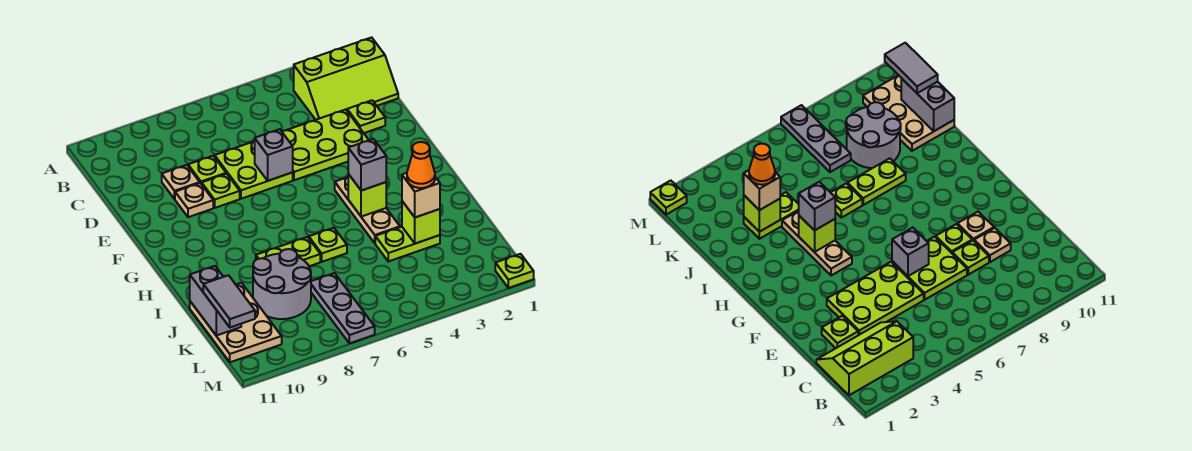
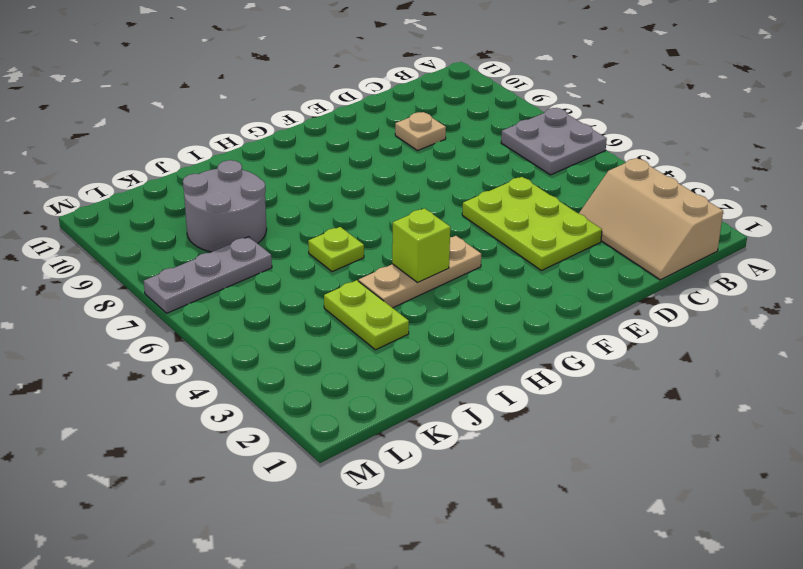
grey plate A6:B7 level 1 -> none
tan slope B1:C3 level 1 top B -> lime slope B1:C3 level 1 top B
none -> lime plate D2 level 1
none -> lime plate D6:E7 level 1
none -> lime plate D8 level 1

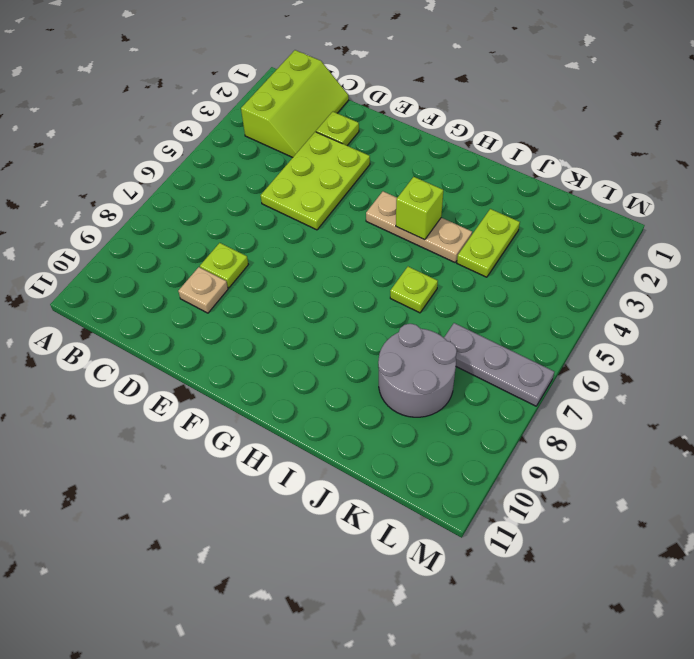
none -> lime plate D6:E7 level 1
none -> lime plate E8 level 1
none -> tan plate E9 level 1

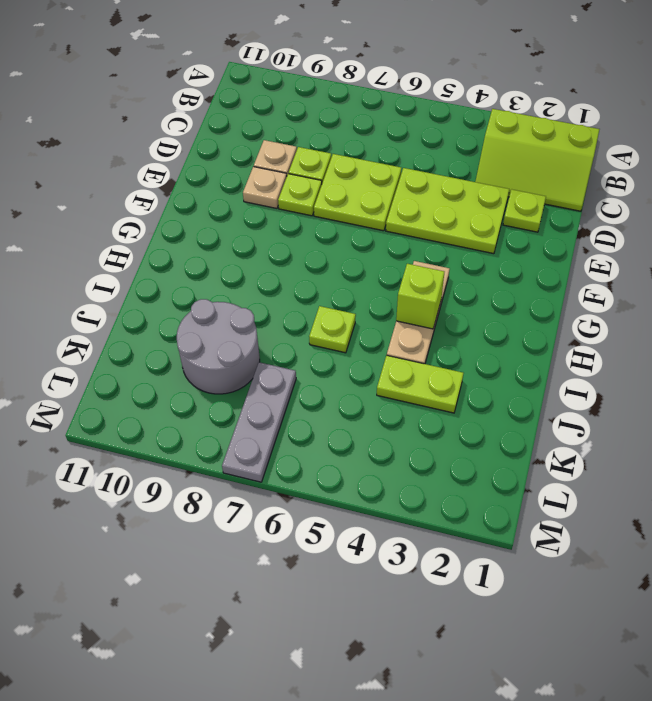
none -> lime plate I7:I8 level 1
none -> tan plate J10:L11 level 1
none -> lime plate M1 level 1

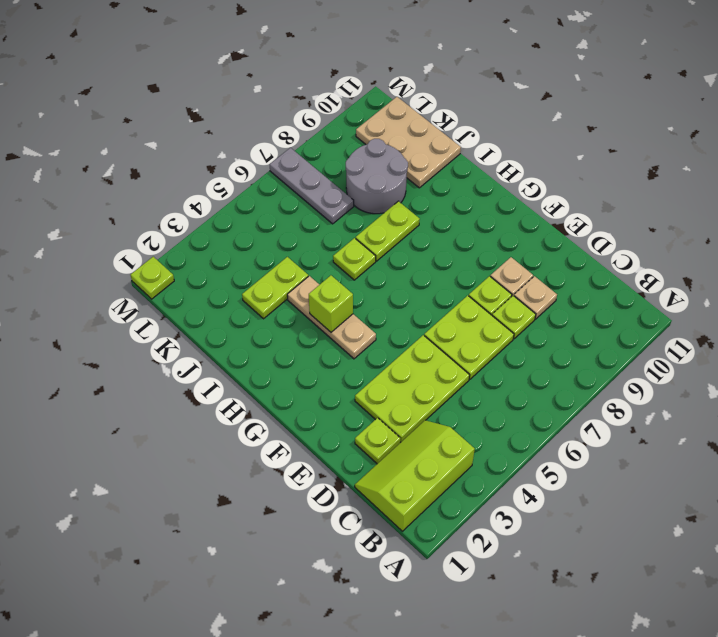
none -> grey brick E6 level 2
none -> lime brick J3 level 2
none -> grey brick J11:K11 level 2

